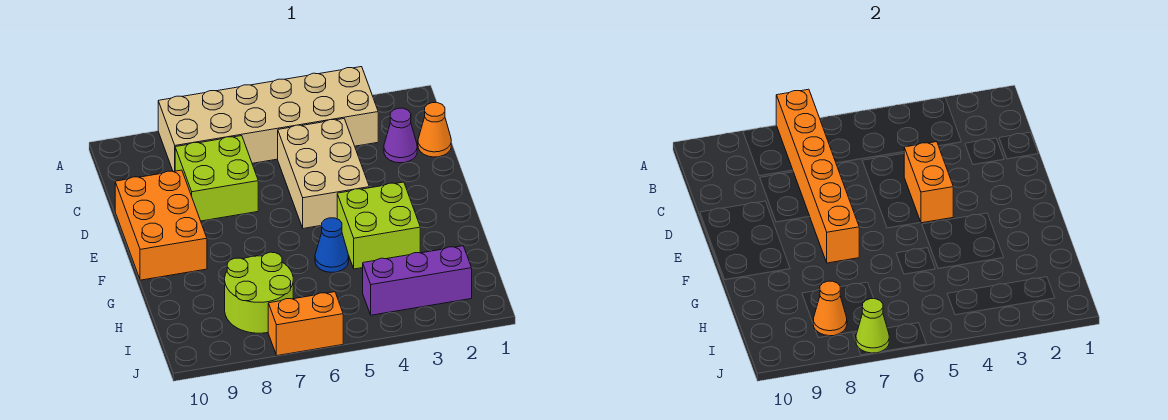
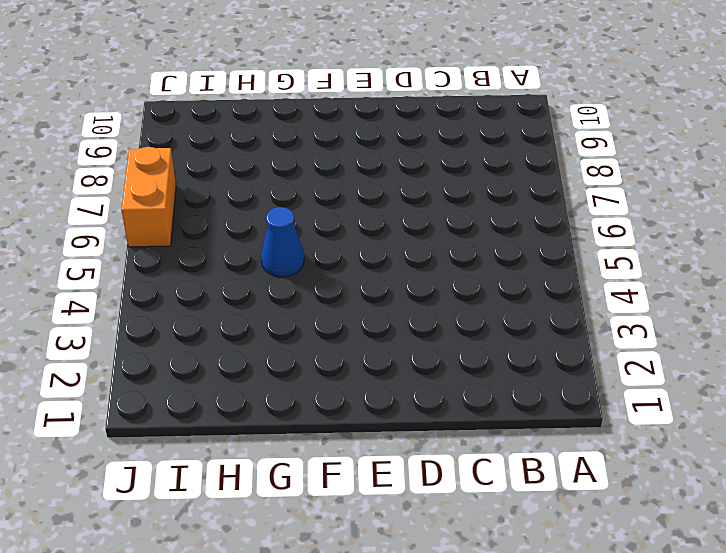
none -> tan brick A3:B8 level 1
none -> orange cone C1 level 1
none -> purple cone C2 level 1

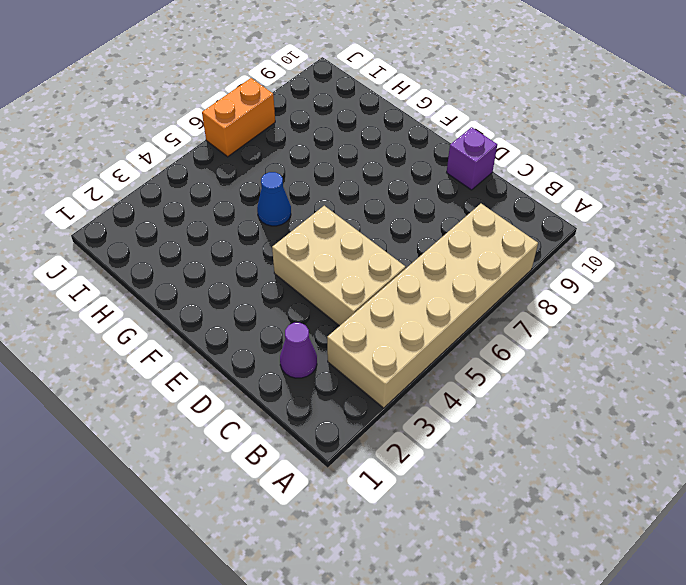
purple brick D10 level 1 -> orange brick D9:F10 level 1
none -> orange cone C1 level 1
none -> lime brick C7:D8 level 1
none -> lime brick F3:G4 level 1

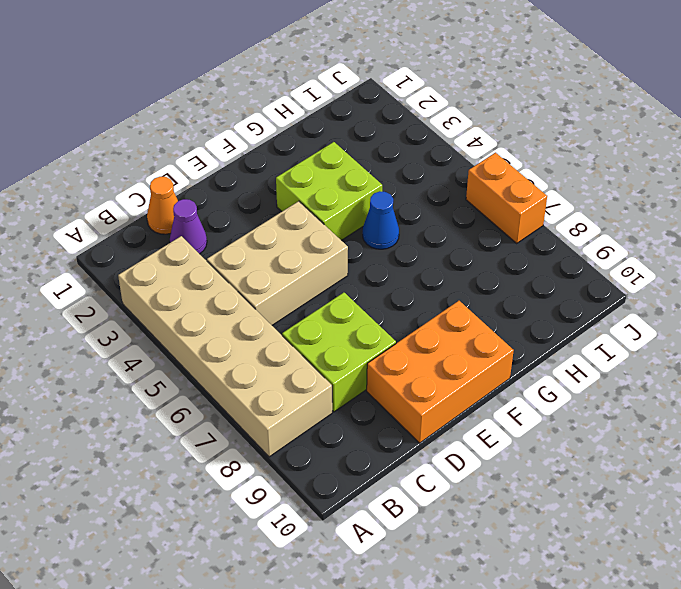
none -> lime round brick H7:I8 level 1
none -> purple brick I2:I4 level 1
none -> orange brick A7:F7 level 2

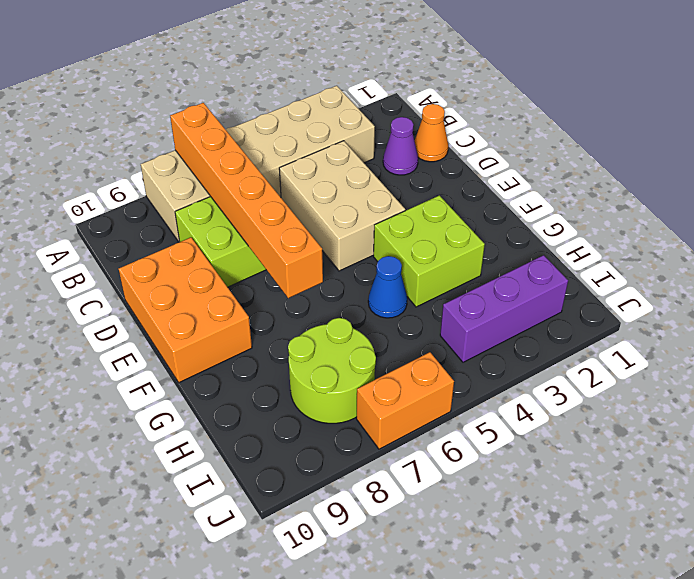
none -> orange brick D4:E4 level 2
none -> orange cone I8 level 2
none -> lime cone J7 level 2

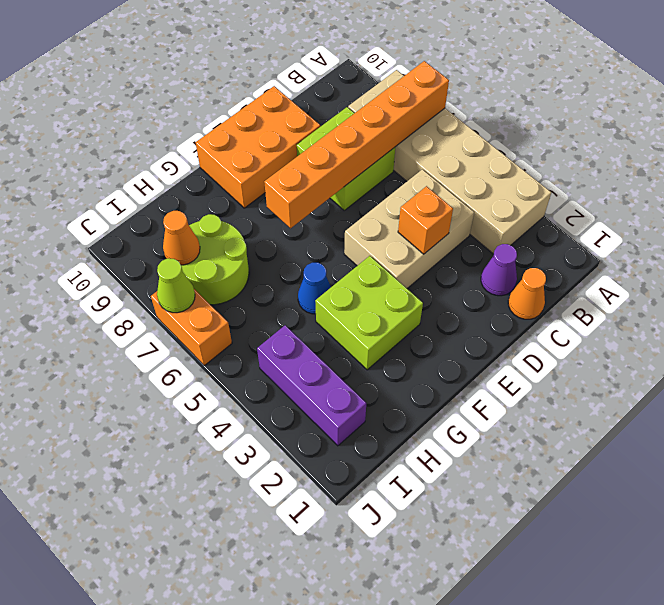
orange brick D4 level 2 -> orange brick D4:E4 level 2

